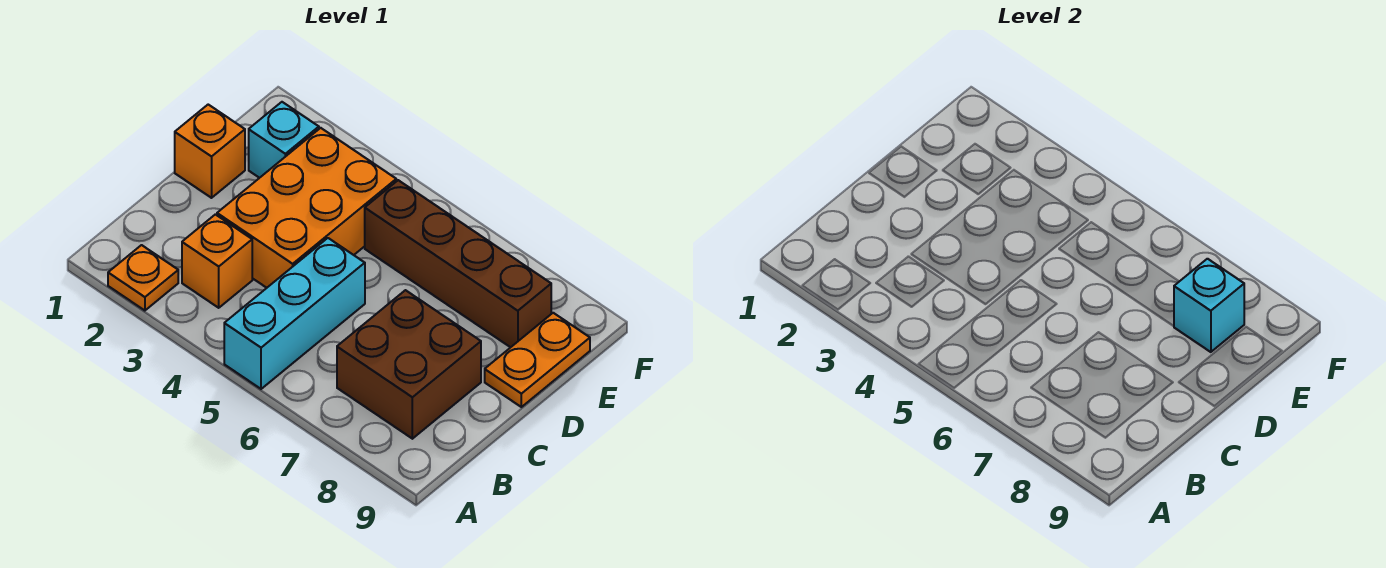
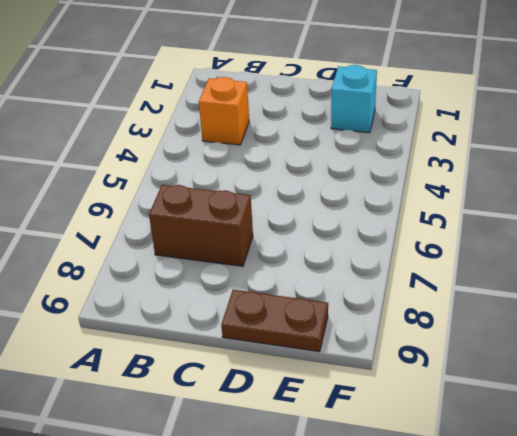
brown brick B7:C7 level 1 -> brown brick B7:C8 level 1
brown plate D9:E9 level 1 -> orange plate D9:E9 level 1
none -> orange plate A2 level 1
none -> cyan brick A5:C5 level 1

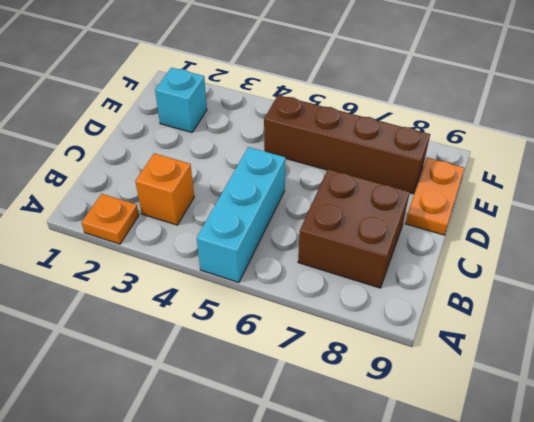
none -> orange brick C3:E4 level 1
none -> orange brick D1 level 1

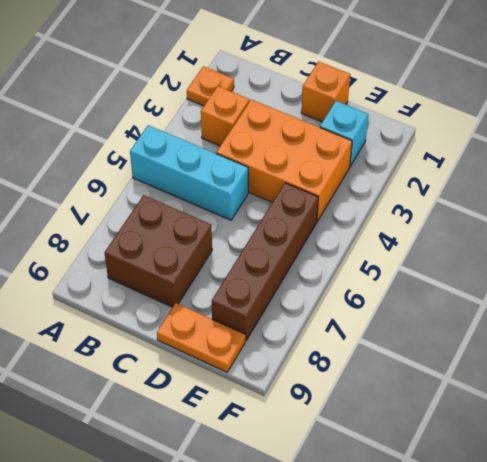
none -> cyan brick E8 level 2

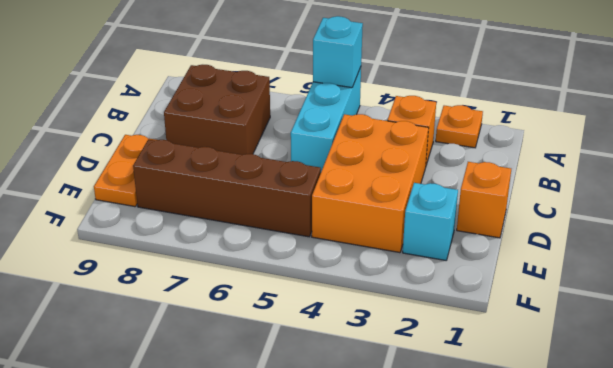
cyan brick A5 level 2 -> cyan brick E8 level 2

